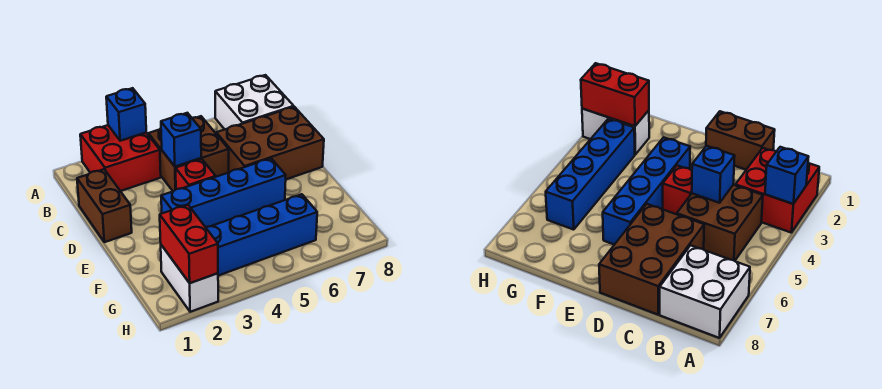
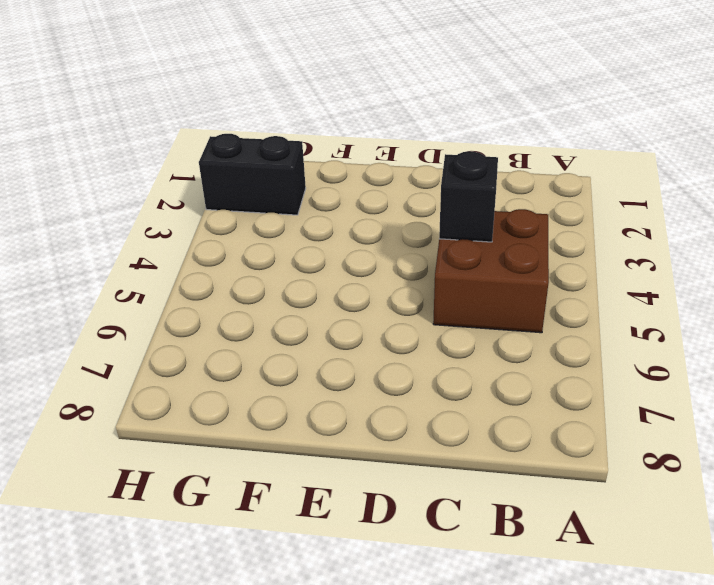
black brick C4 level 2 -> blue brick C4 level 2
black brick G2:H2 level 1 -> white brick G2:H2 level 1
none -> red brick A2:B3 level 1
none -> white brick A7:B8 level 1
none -> brown brick C1:D1 level 1

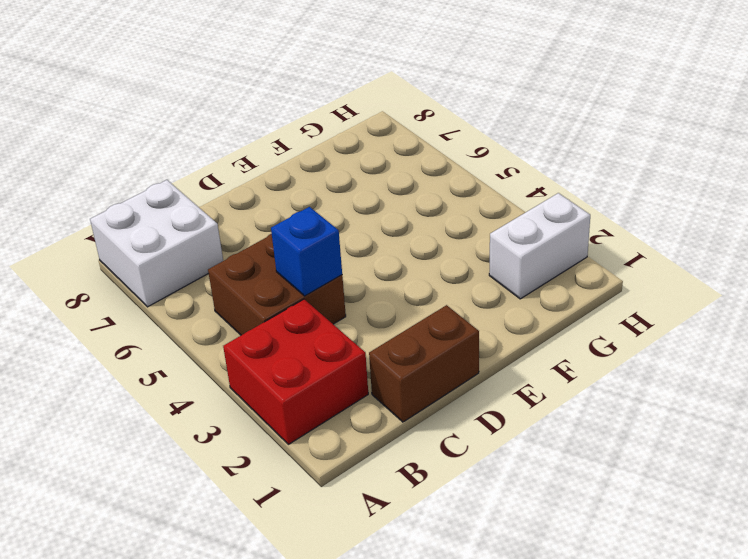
none -> brown brick C6:D8 level 1
none -> red brick D4 level 1
none -> blue brick E3:E6 level 1

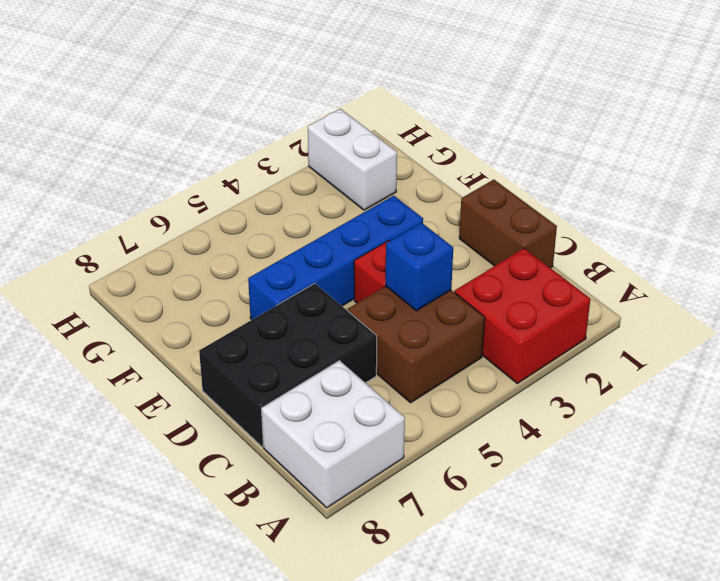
black brick C6:D8 level 1 -> brown brick C6:D8 level 1
none -> blue brick G3:G6 level 1
none -> blue brick A3 level 2
none -> red brick G2:H2 level 2

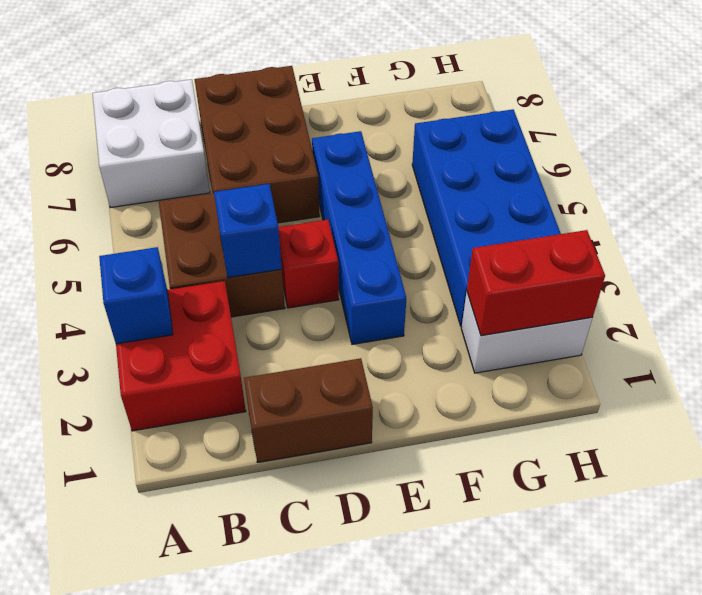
blue brick G3:H6 level 1 -> blue brick G3:G6 level 1

